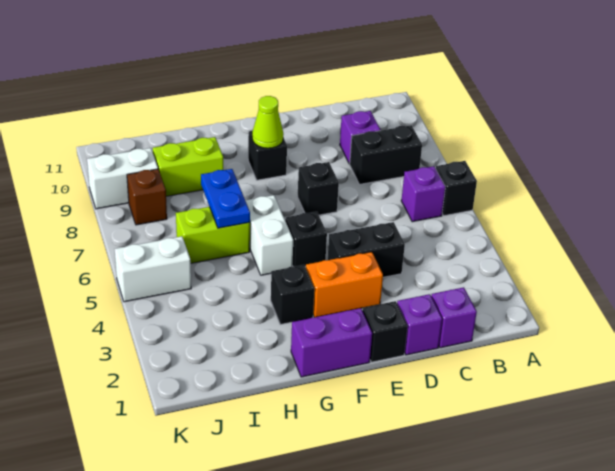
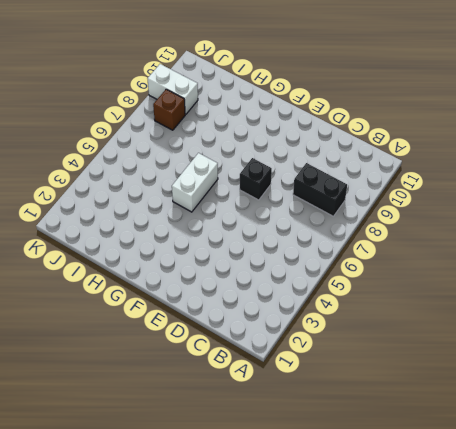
none -> black brick A6 level 1
none -> purple brick B6 level 1
none -> purple brick C1 level 1

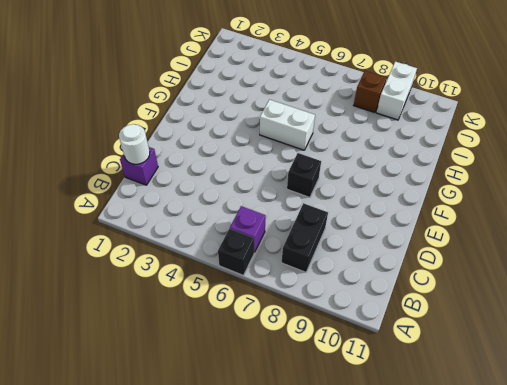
white round brick C1 level 2 -> none
none -> purple brick C9 level 1
none -> purple brick D1 level 1
none -> black brick D4:E4 level 1

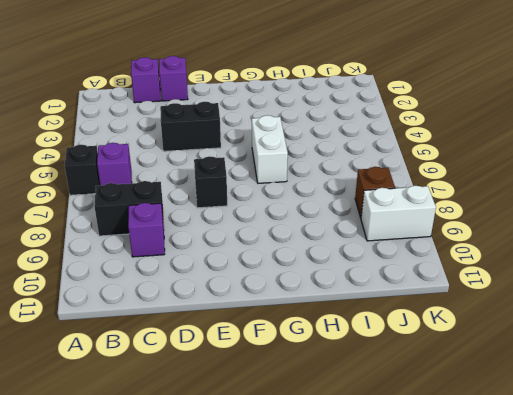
none -> black brick E1 level 1
none -> orange brick E3:F3 level 1
none -> purple brick F1:G1 level 1

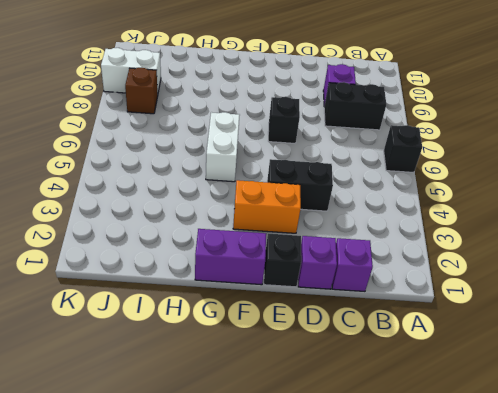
none -> purple brick B6 level 1
none -> black brick F5 level 1
none -> black brick F9 level 1

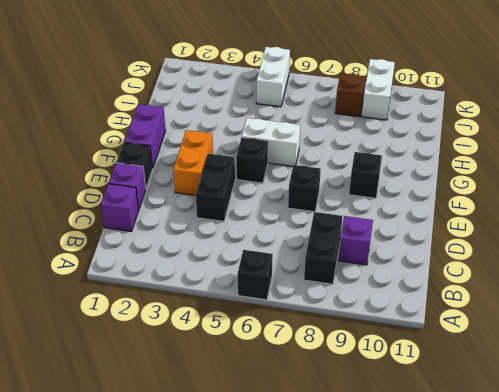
none -> purple brick B6 level 1
none -> black brick G3 level 1
none -> lime brick H6:I6 level 1

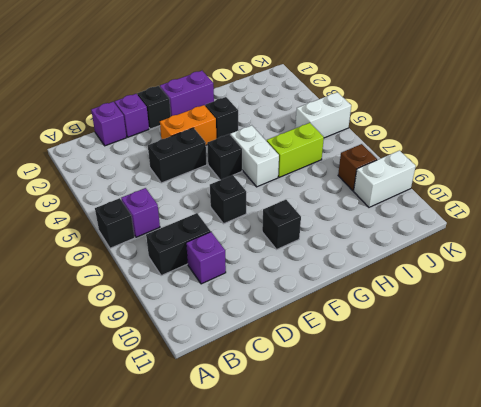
none -> lime brick H9:I9 level 1
none -> lime cone F9 level 2
none -> blue plate H6:H7 level 2

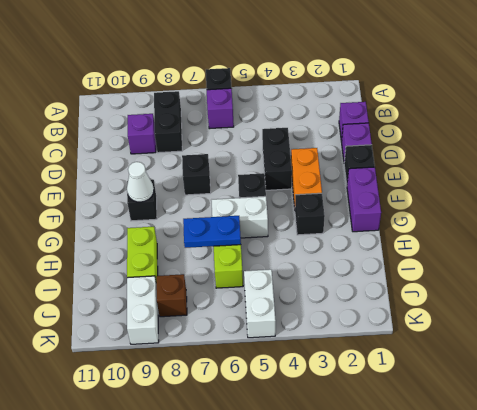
white cone F9 level 2 -> lime cone F9 level 2

